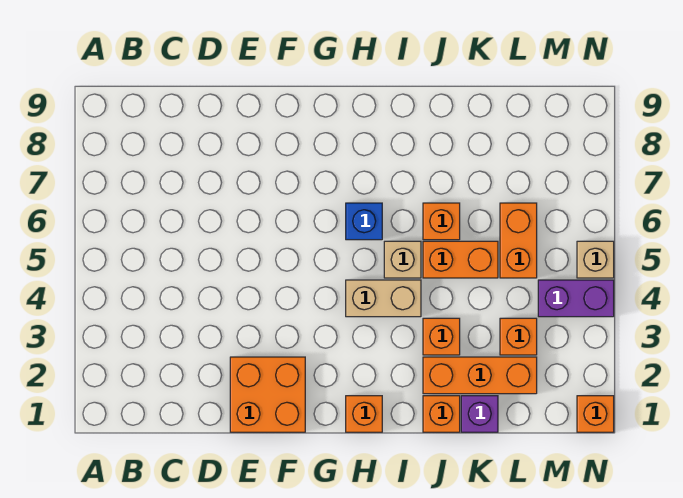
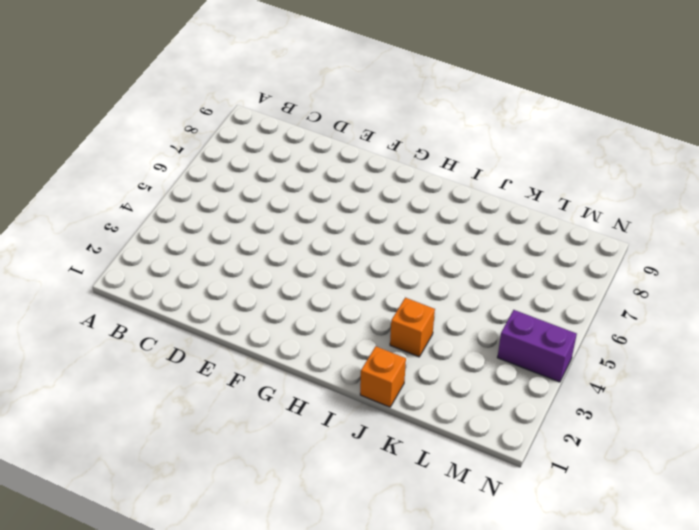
none -> orange brick E1:F2 level 1
none -> orange brick H1 level 1
none -> tan brick H4:I4 level 1

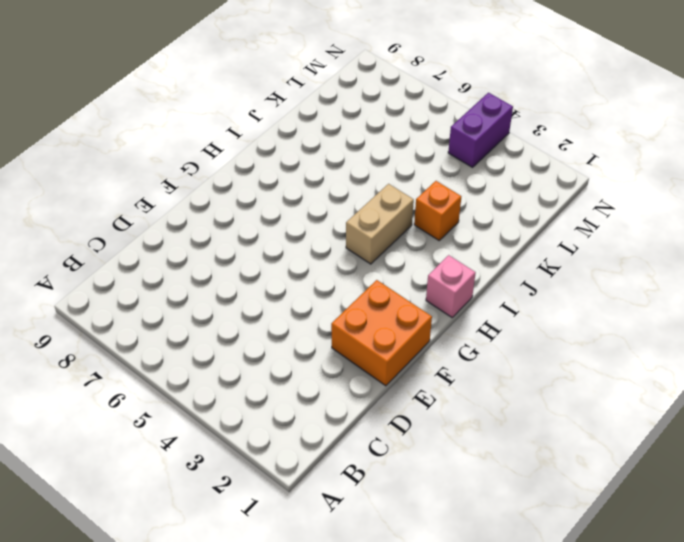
pink brick H1 level 1 -> orange brick H1 level 1
none -> blue brick H6 level 1
none -> tan brick I5 level 1
none -> orange brick J1 level 1

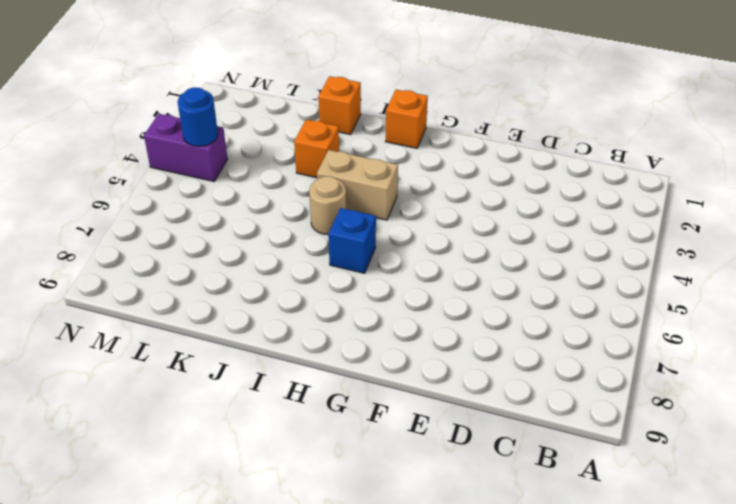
tan round brick I5 level 1 -> tan brick I5 level 1
blue round brick M4 level 2 -> none
none -> orange brick E1:F2 level 1
none -> orange brick J2:L2 level 1
none -> orange brick J5:K5 level 1

